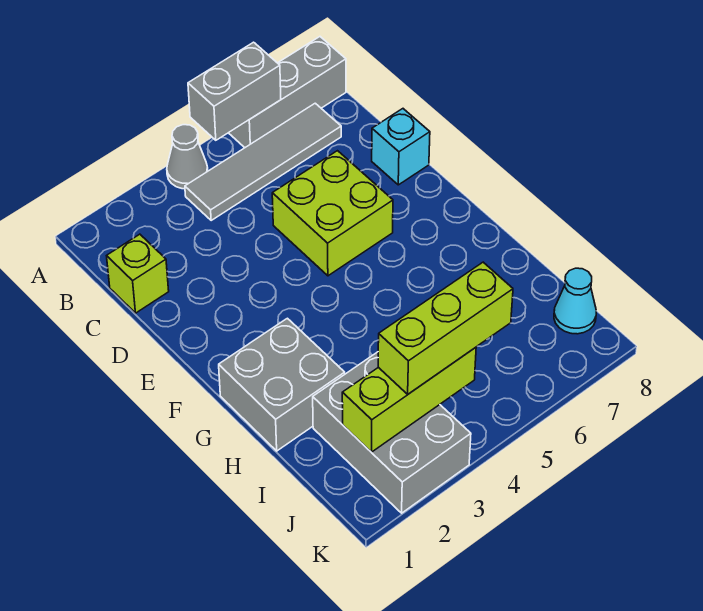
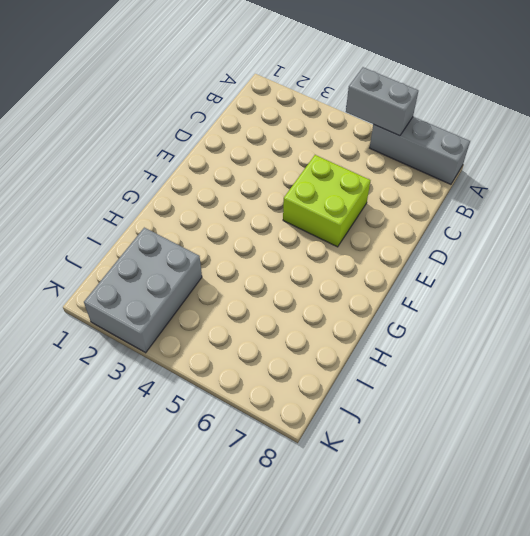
none -> grey cone A4 level 1
none -> grey tile B4:B7 level 1
none -> lime brick C1 level 1

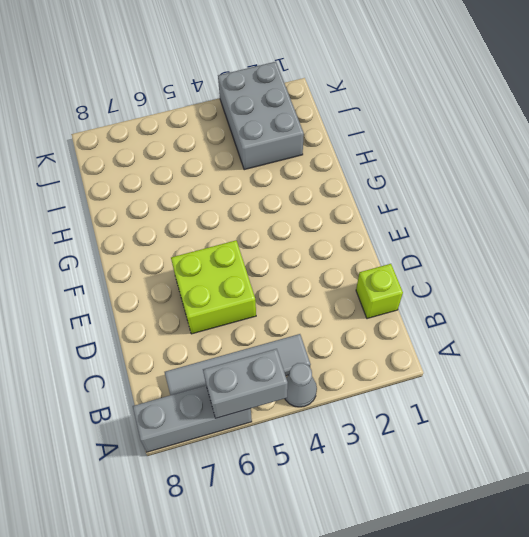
none -> cyan brick D8 level 1
none -> grey brick G1:H2 level 1
none -> cyan cone J8 level 1

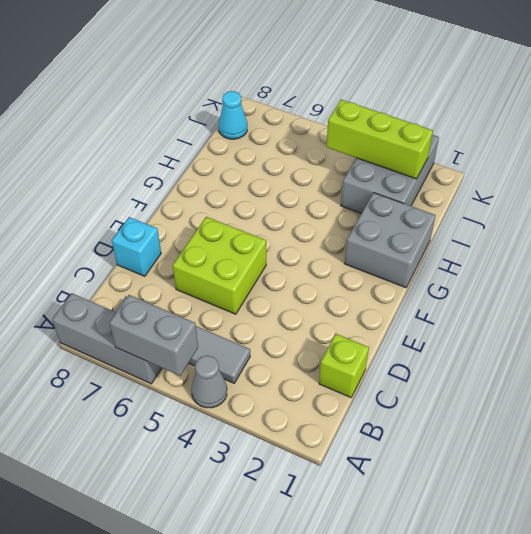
none -> lime brick J3:J5 level 3

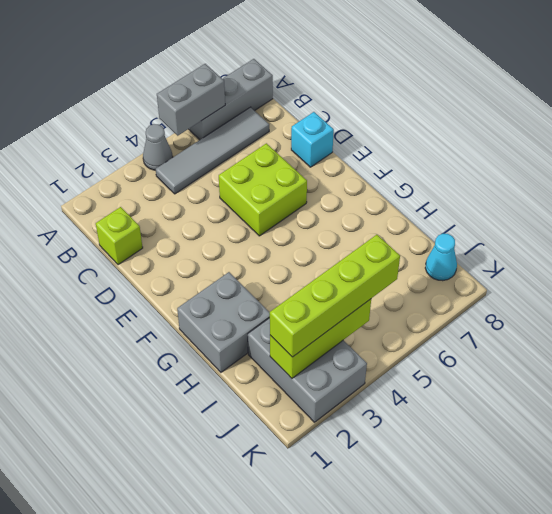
lime brick J2:J5 level 3 -> lime brick J3:J5 level 3

